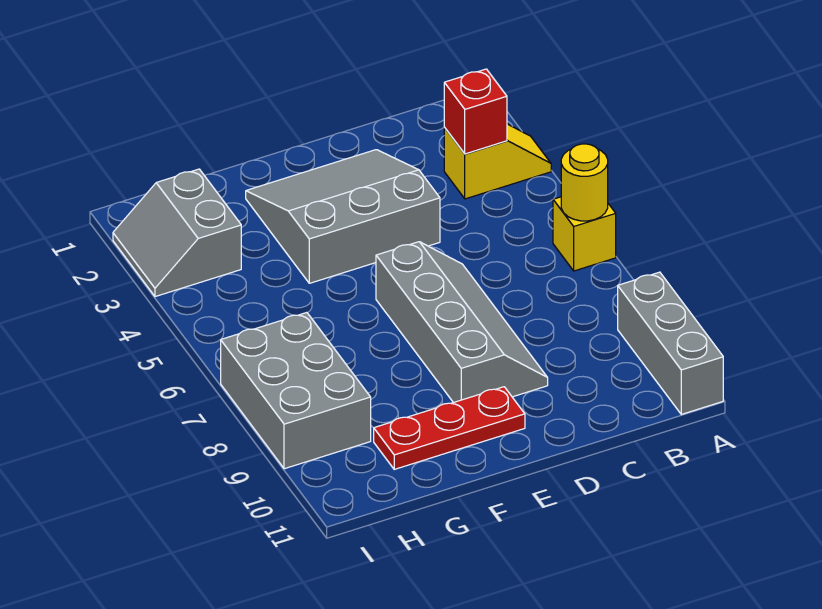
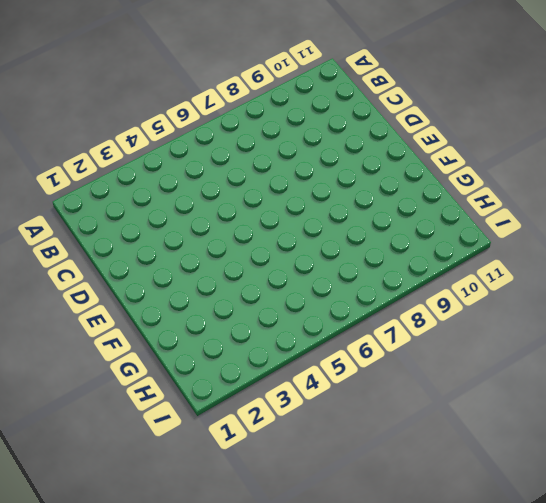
none -> yellow slope A3:B3 level 1 top B
none -> yellow brick A6 level 1

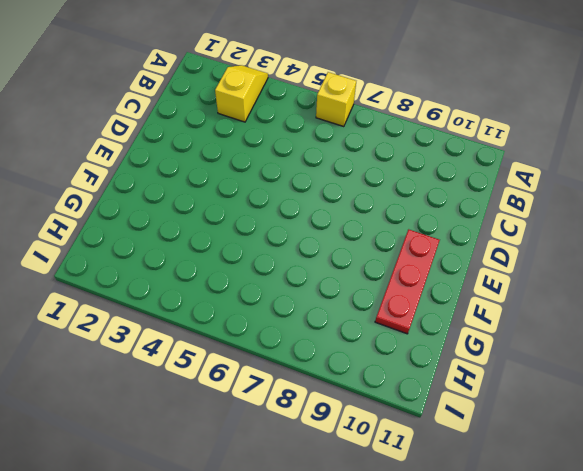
none -> grey brick A9:A11 level 1
none -> grey slope D2:F4 level 1 top 4

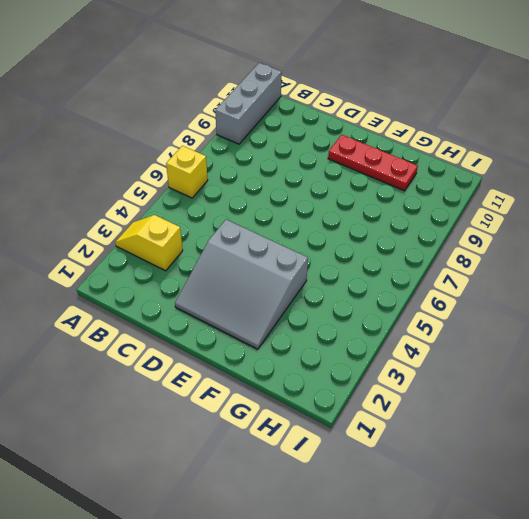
none -> grey slope D6:E9 level 1 top E
none -> grey slope H2:I3 level 1 top H

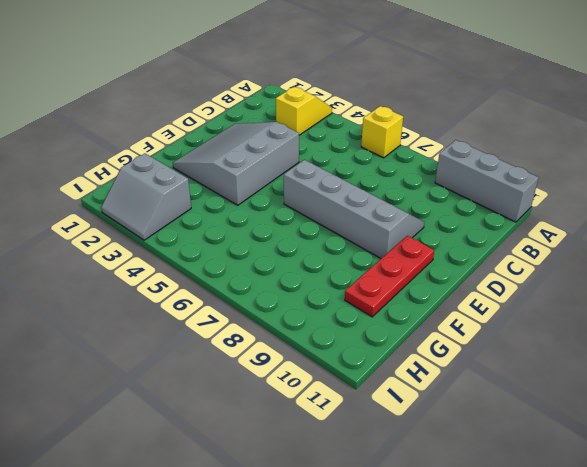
none -> grey brick H7:I9 level 1
none -> yellow round brick A6 level 2

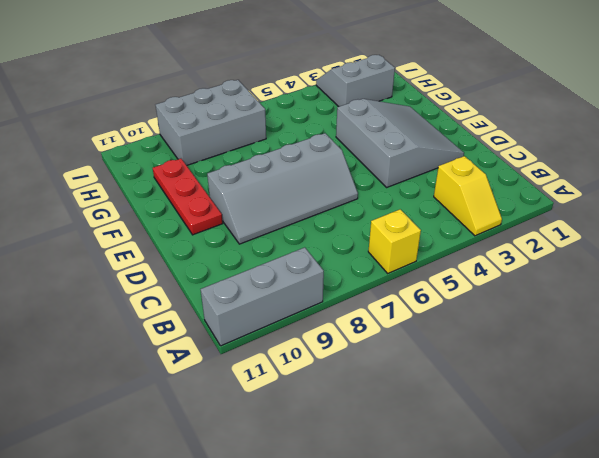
none -> yellow round brick A6 level 2
none -> red brick B3 level 2

